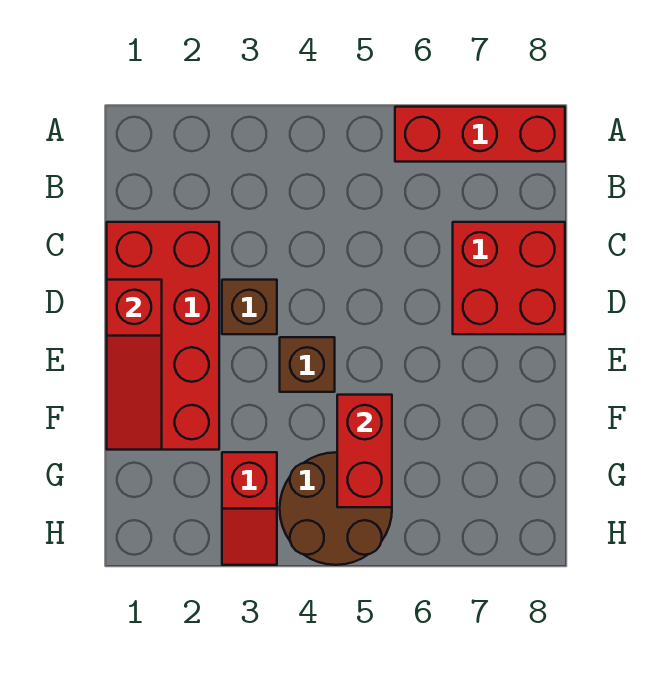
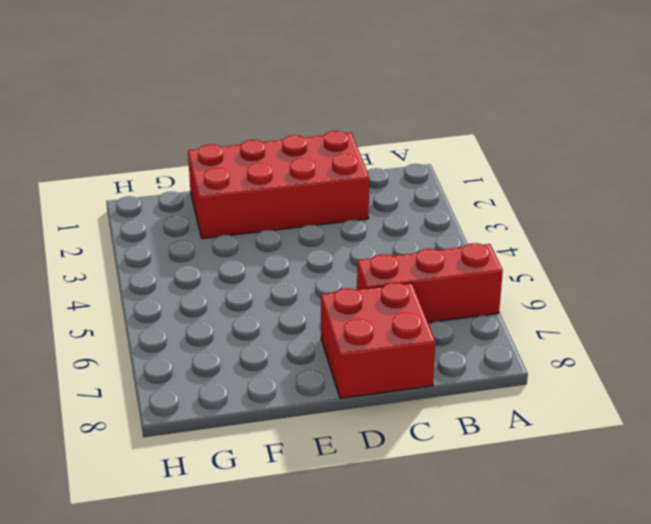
red brick A6:C6 level 1 -> red brick A6:A8 level 1
none -> brown brick D3 level 1
none -> brown brick E4 level 1

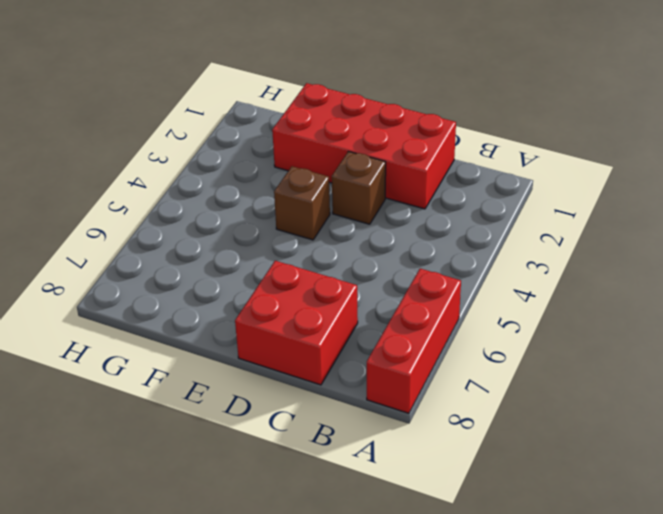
none -> red slope G3:H3 level 1 top G
none -> brown round brick G4:H5 level 1

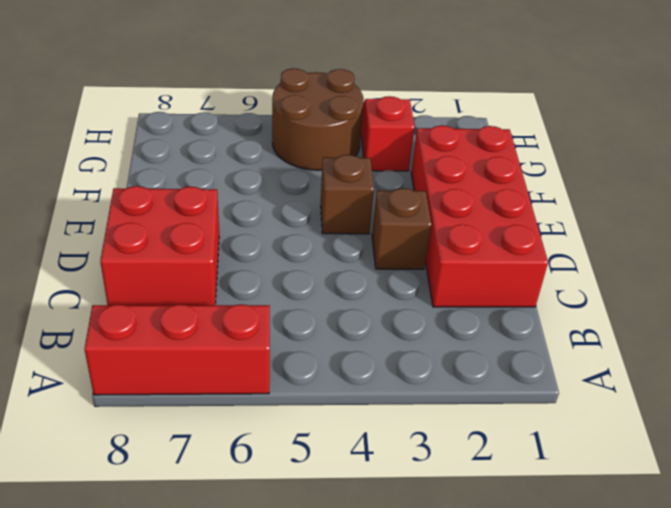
none -> red slope D1:F1 level 2 top D
none -> red brick F5:G5 level 2

